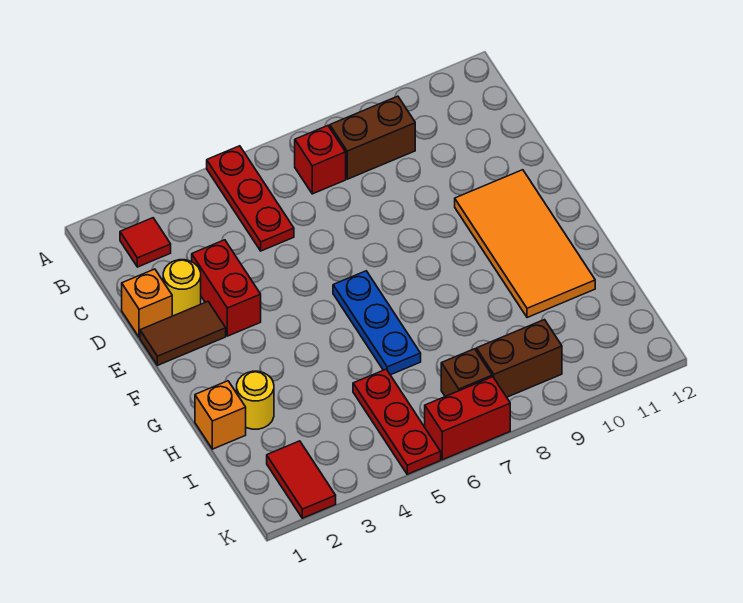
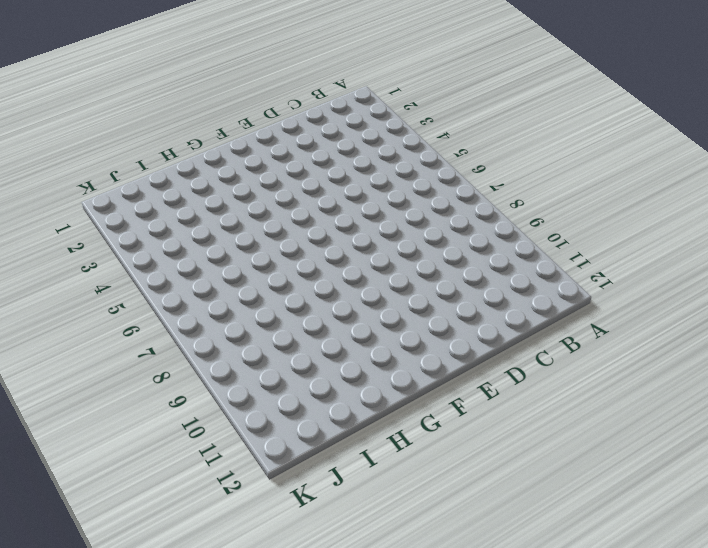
none -> red plate A5:C5 level 1
none -> red tile B2 level 1
none -> red brick B7 level 1

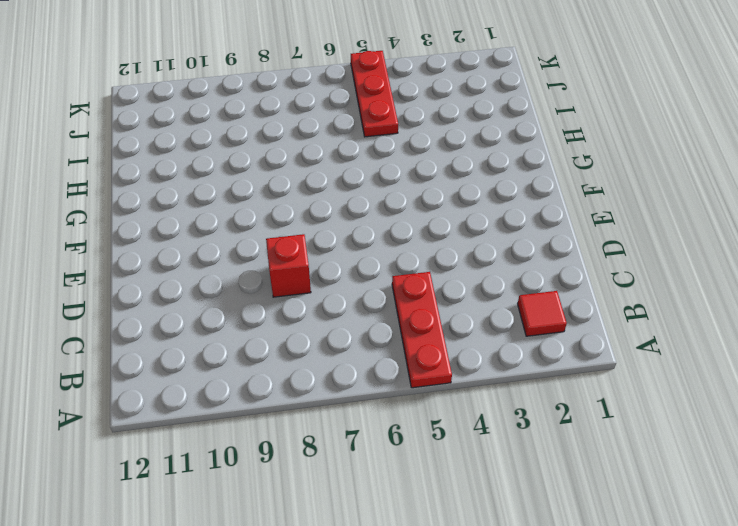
red brick D8 level 1 -> red brick B7 level 1
none -> brown brick B8:B9 level 1
none -> orange brick D1 level 1
none -> yellow round brick D2 level 1

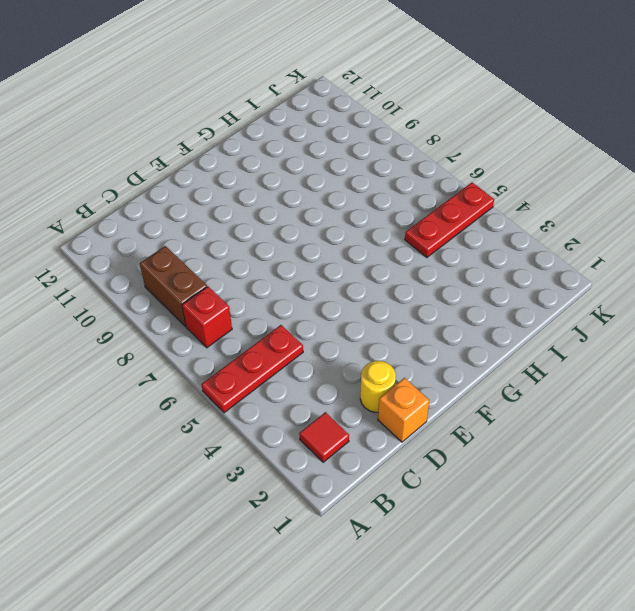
none -> red brick D3:E3 level 1
none -> brown tile E1:E2 level 1
none -> orange tile E10:H11 level 1

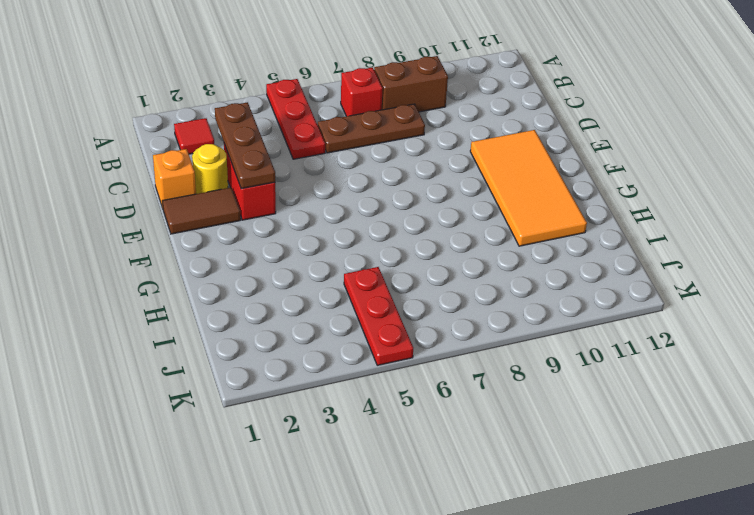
brown plate C3:E3 level 2 -> none
brown plate C6:C8 level 1 -> none
none -> blue plate F6:H6 level 1
none -> orange brick H1 level 1
none -> yellow round brick H2 level 1

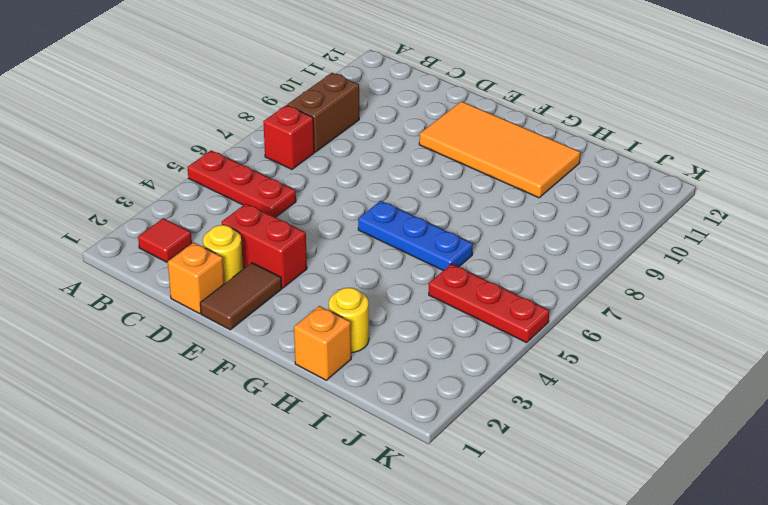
none -> red tile J2:K2 level 1
none -> brown brick J7 level 1
none -> brown brick J8:J9 level 1

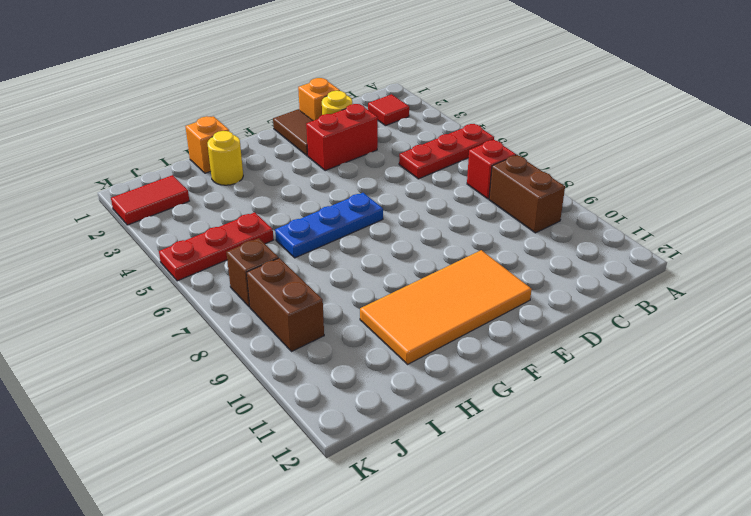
none -> red brick K6:K7 level 1

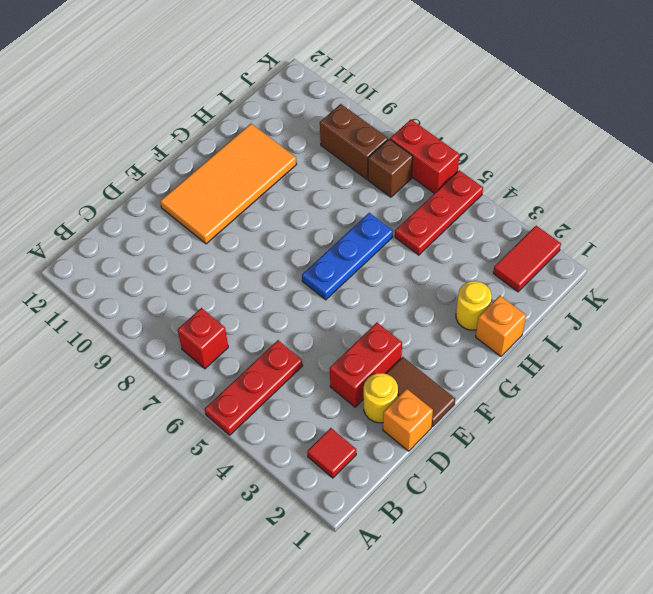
none -> brown brick B8:B9 level 1

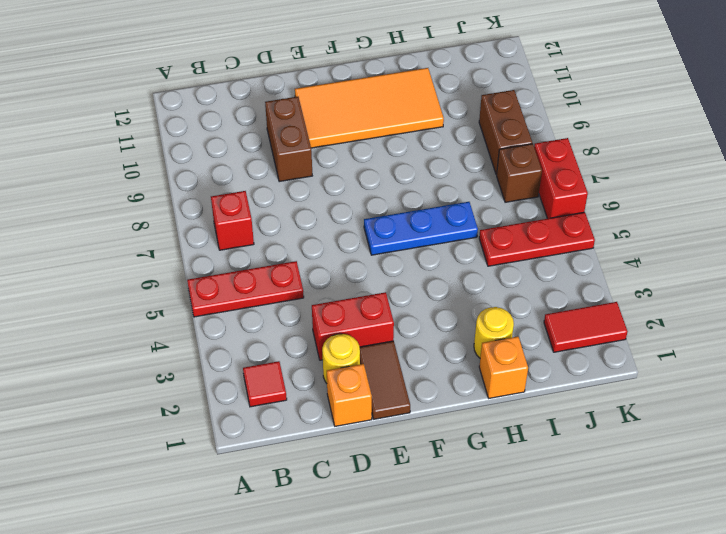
brown brick D9:D10 level 1 -> brown brick B8:B9 level 1

